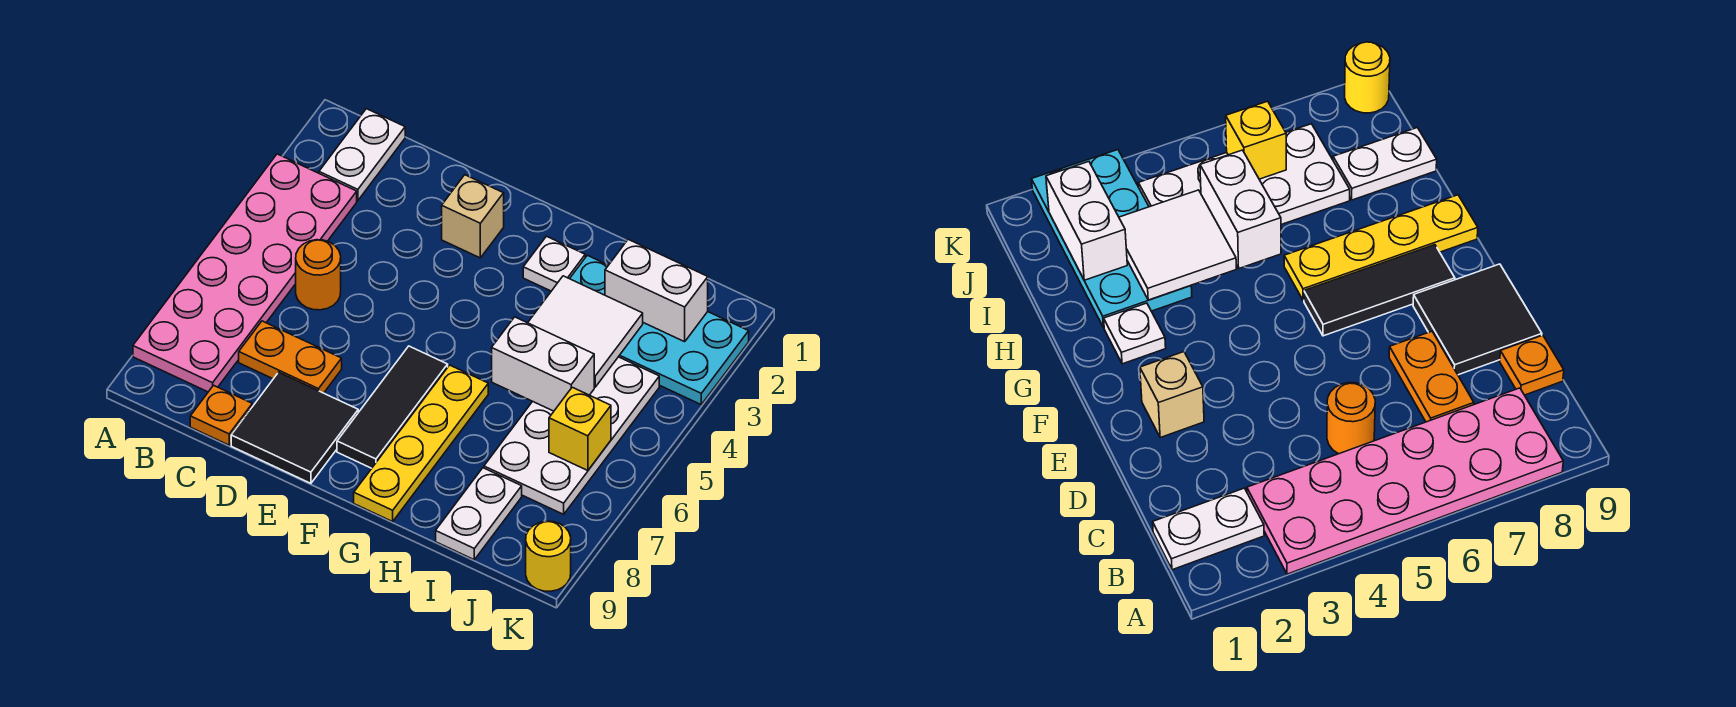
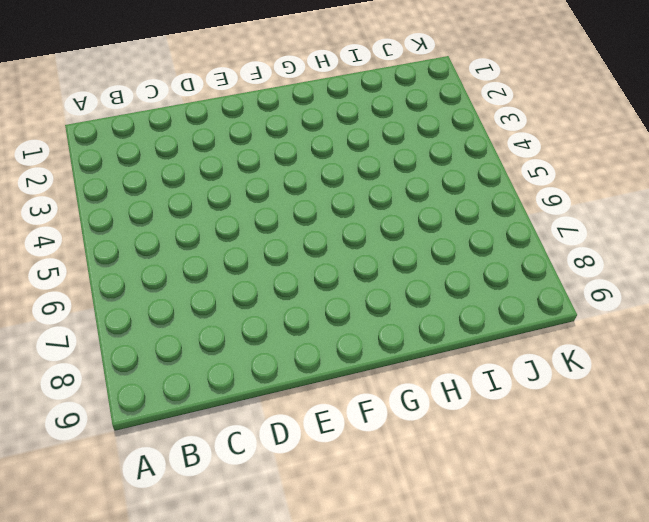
none -> pink plate A3:B8 level 1
none -> white plate B1:B2 level 1
none -> orange round brick C5 level 1

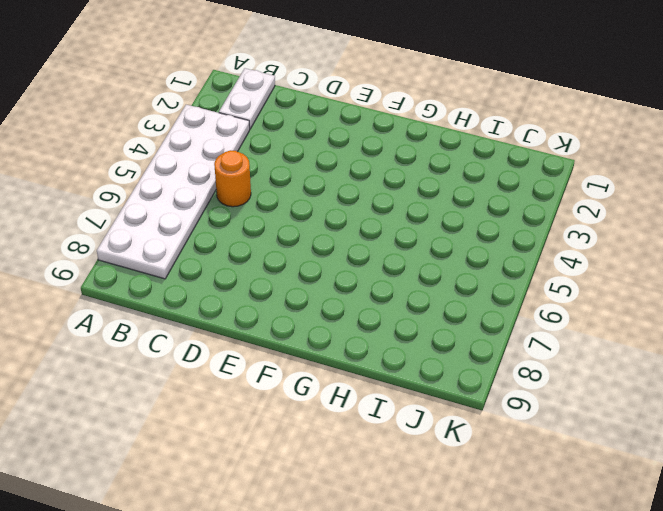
white plate A3:B8 level 1 -> pink plate A3:B8 level 1
none -> orange plate C7:D7 level 1
none -> orange plate C9 level 1
none -> black tile D8:E9 level 1

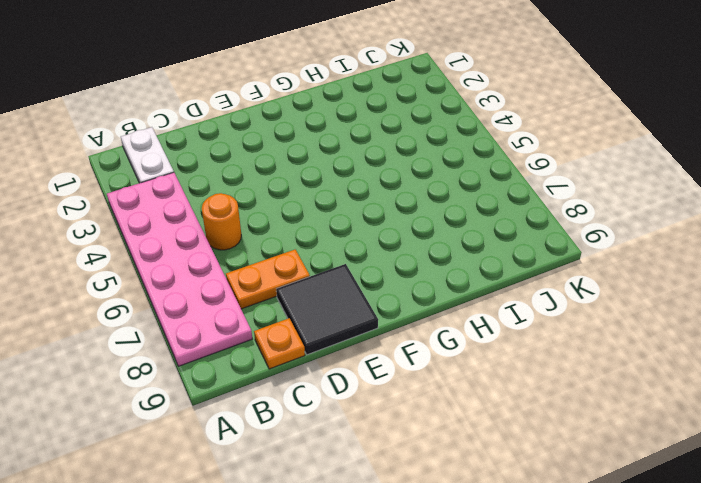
none -> tan brick E2 level 1
none -> black tile F6:F8 level 1
none -> white plate G2 level 1

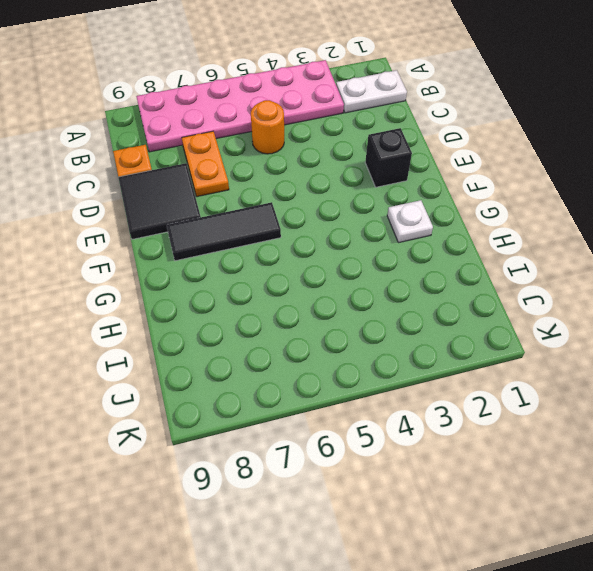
black brick E2 level 1 -> tan brick E2 level 1
none -> yellow plate G6:G9 level 1
none -> cyan plate H2:K3 level 1
none -> white plate I4:J7 level 1

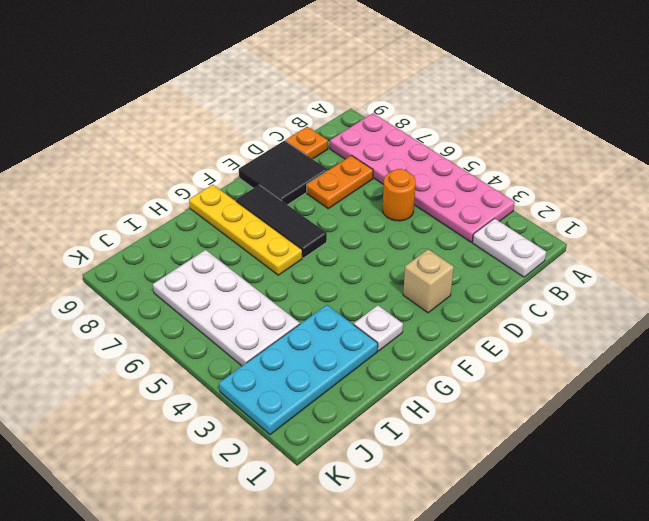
none -> white plate I8:I9 level 1
none -> yellow round brick K9 level 1
none -> white tile H3:I4 level 2

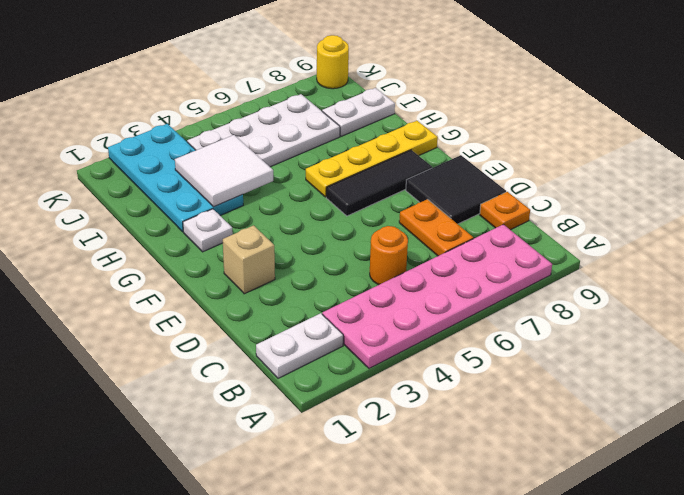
none -> white brick H5:I5 level 2
none -> white brick I2:J2 level 2
none -> yellow brick J6 level 2

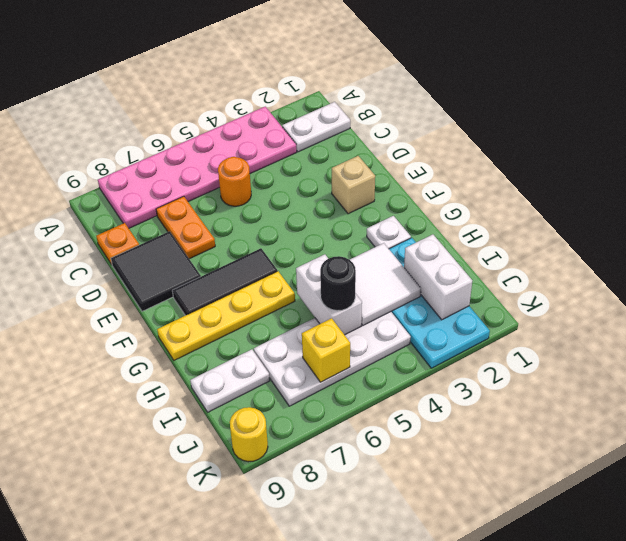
black round brick I5 level 3 -> none

